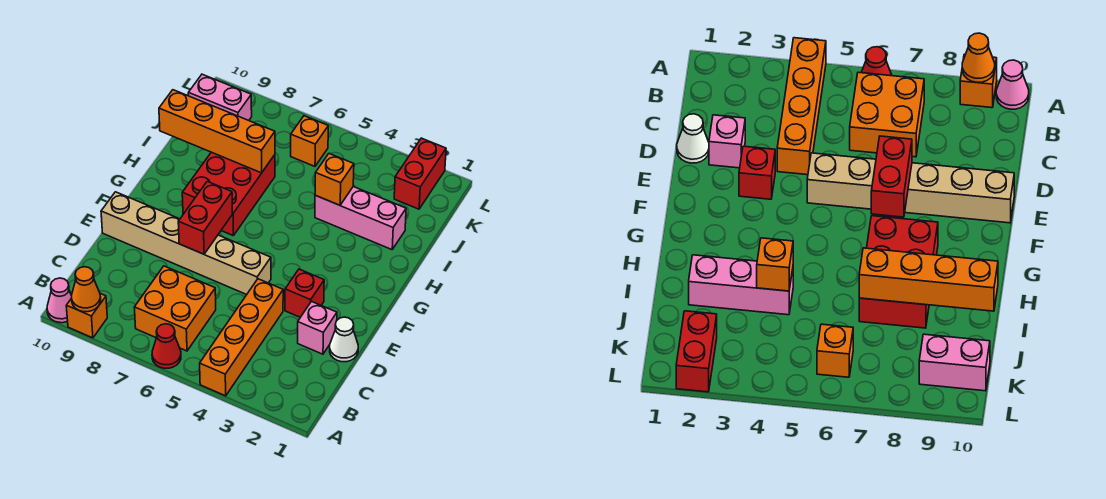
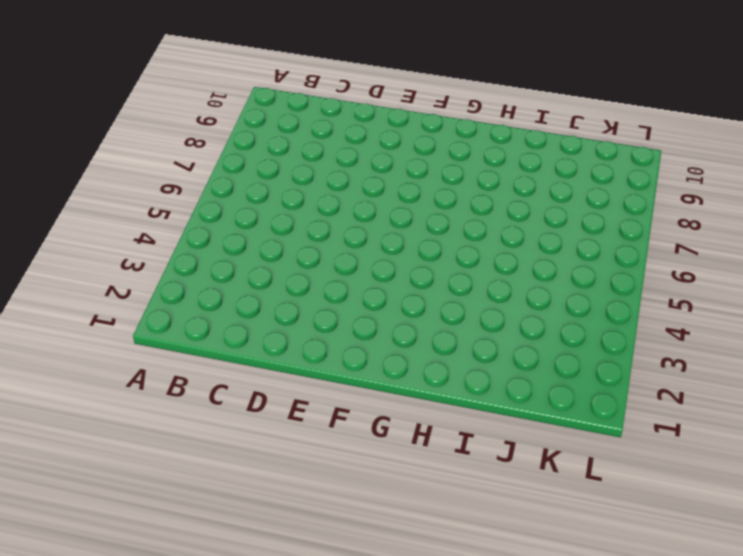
none -> orange brick A4:D4 level 1
none -> red cone A6 level 1
none -> orange brick A9 level 1

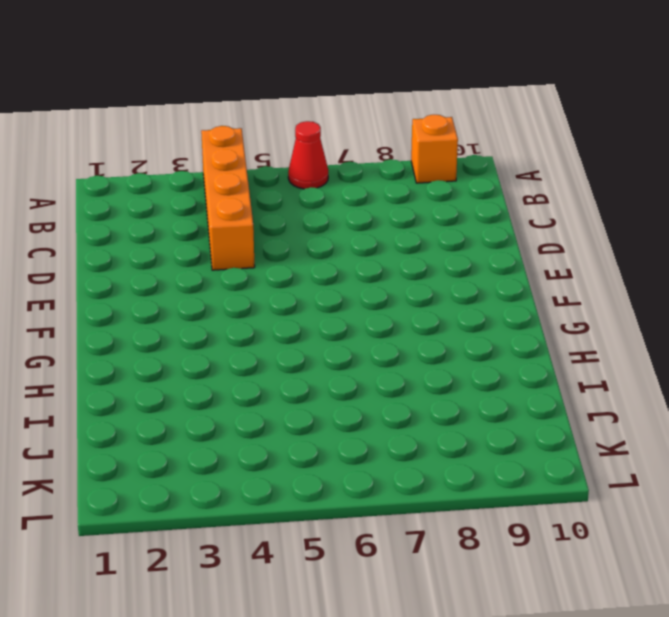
none -> pink cone A10 level 1
none -> orange brick B6:C7 level 1
none -> white cone D1 level 1

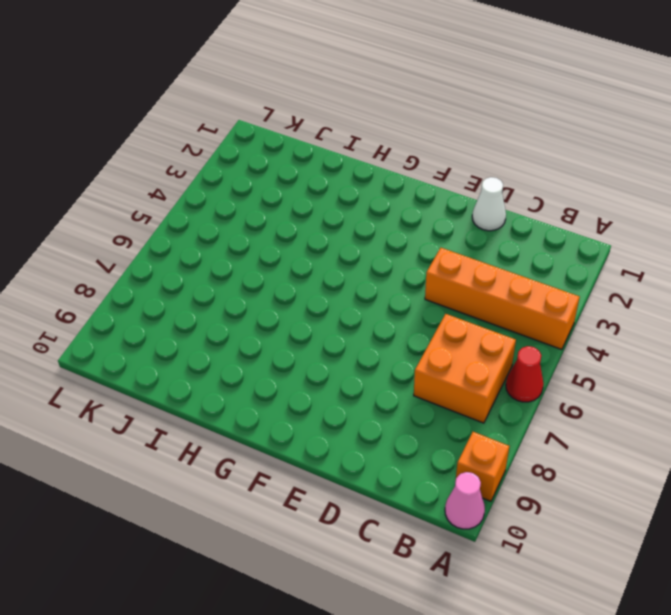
none -> pink brick D2 level 1
none -> red brick E3 level 1
none -> tan brick E5:E10 level 1

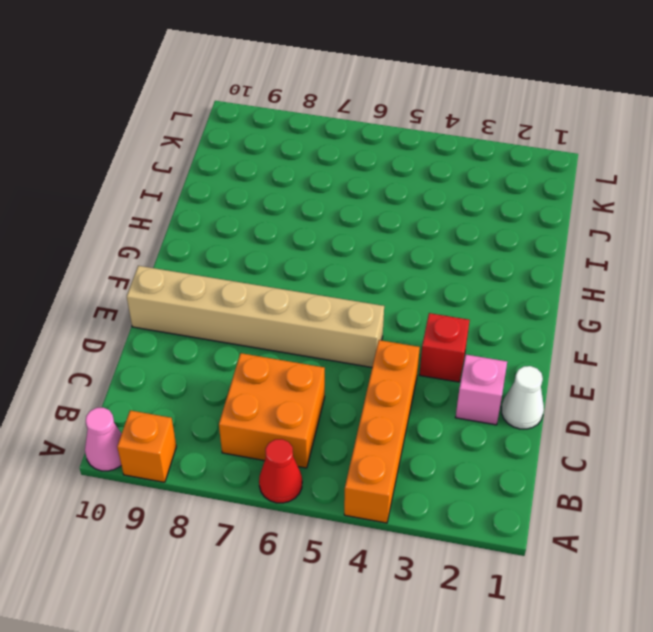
none -> red brick G7:I8 level 1
none -> pink brick I2:I4 level 1
none -> red brick K2:L2 level 1

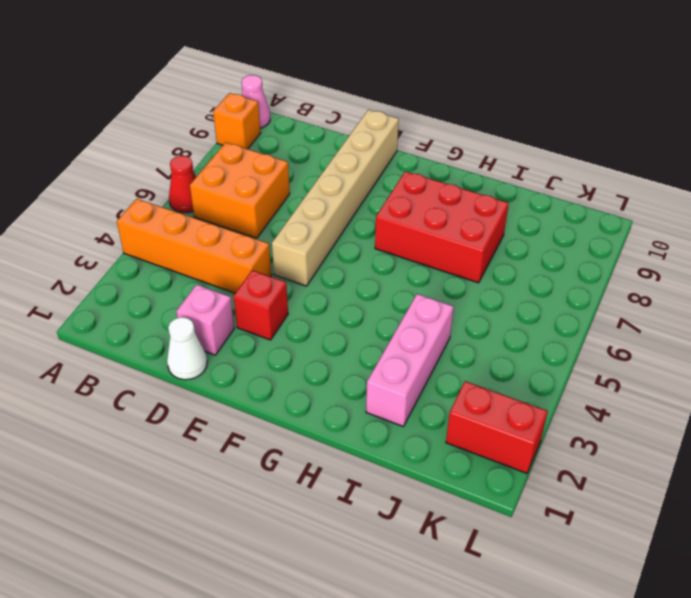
none -> orange brick K6 level 1
none -> pink brick K9:K10 level 1
none -> orange cone A9 level 2

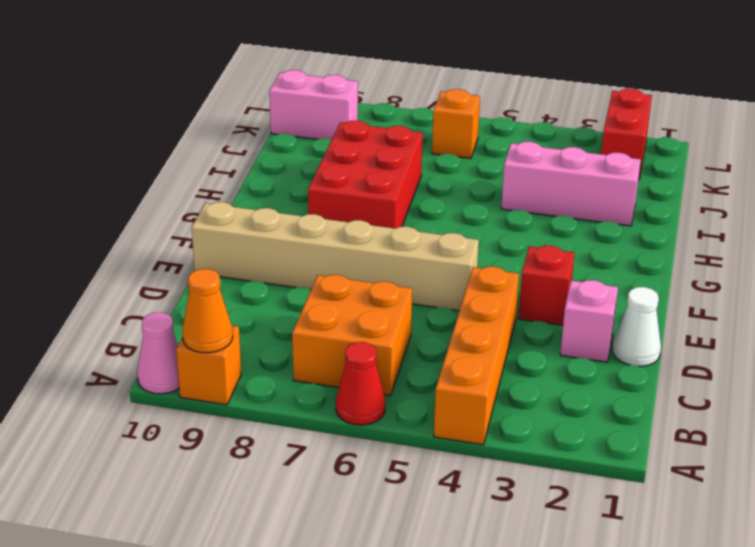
none -> red brick E7:F7 level 2
none -> orange brick I4 level 2
none -> orange brick I7:I10 level 2

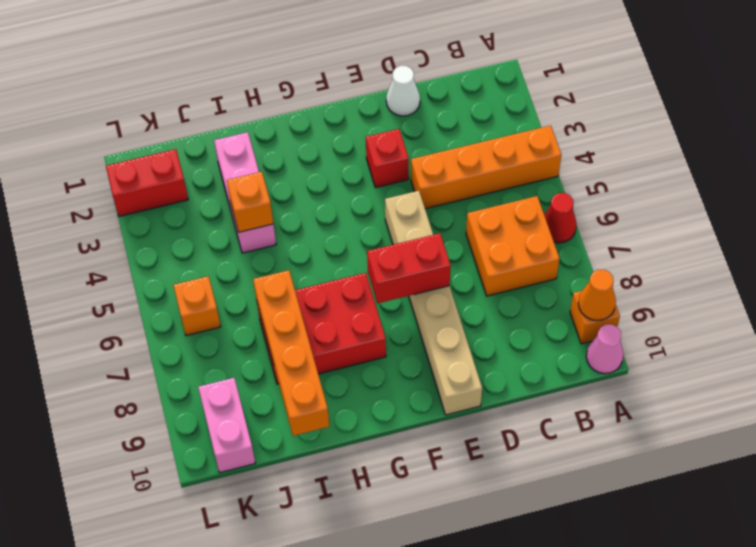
none -> pink brick D2 level 1

